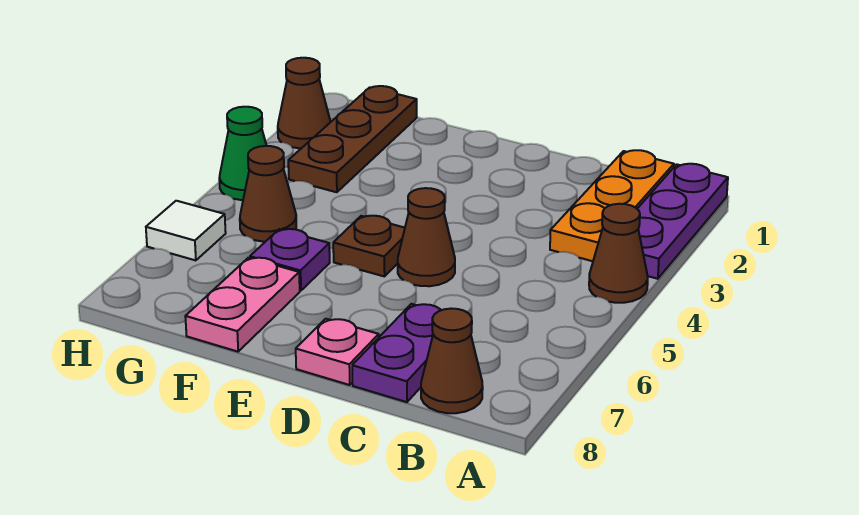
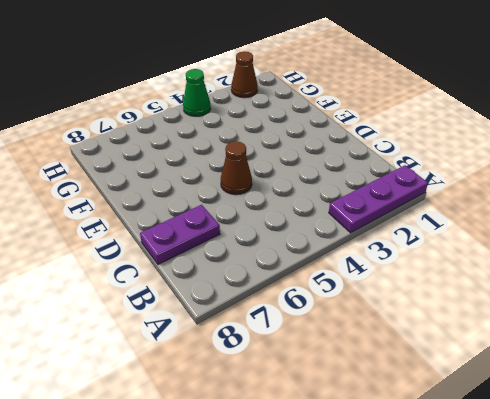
none -> brown cone A4 level 1
none -> orange plate B1:B3 level 1
none -> brown cone B8 level 1

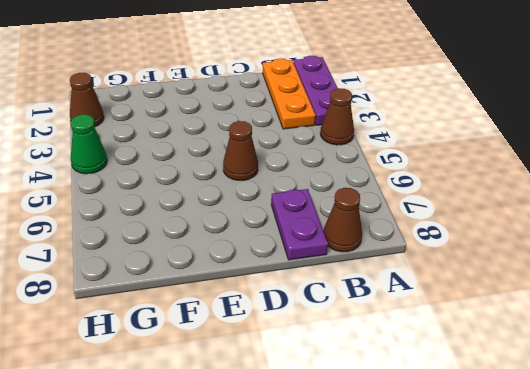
none -> pink plate D8 level 1
none -> brown plate E5 level 1
none -> purple plate F6 level 1

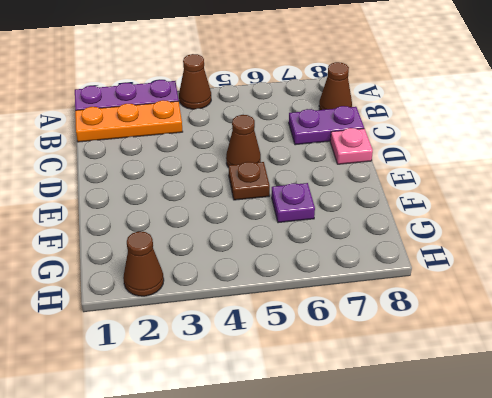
none -> pink plate F7:F8 level 1
none -> brown plate G1:G3 level 1
none -> brown cone G5 level 1

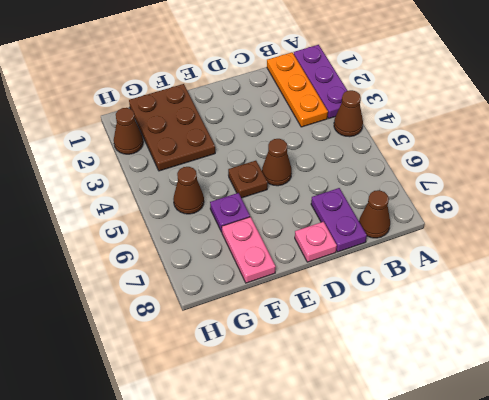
brown plate F1:G3 level 1 -> brown plate G1:G3 level 1
none -> green cone H4 level 1
none -> white tile H6 level 1

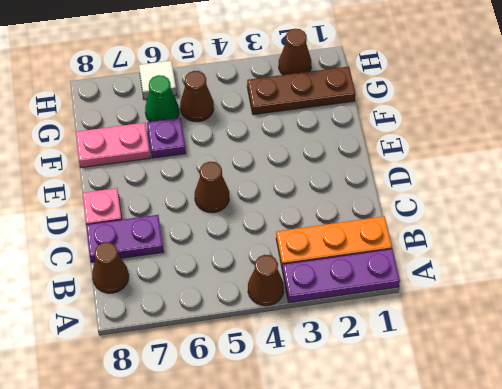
green cone G6 level 1 -> green cone H4 level 1
none -> brown plate E5 level 1

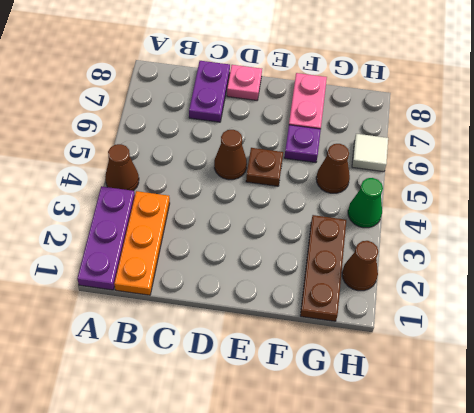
none -> brown cone B8 level 1

